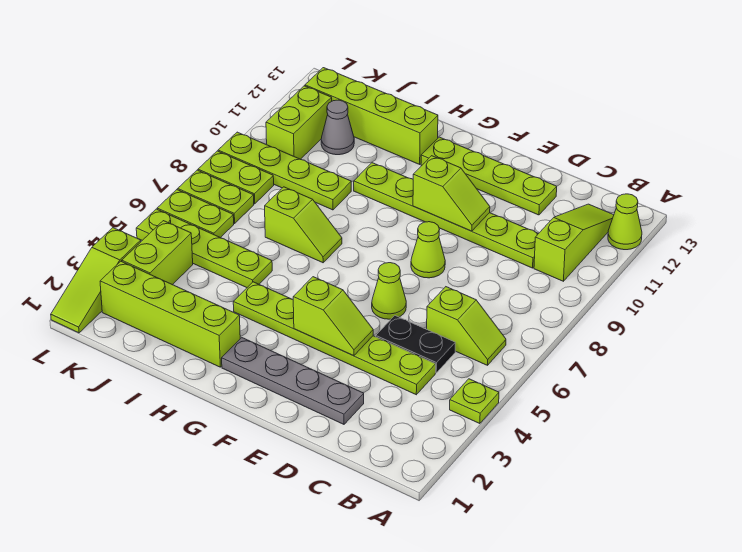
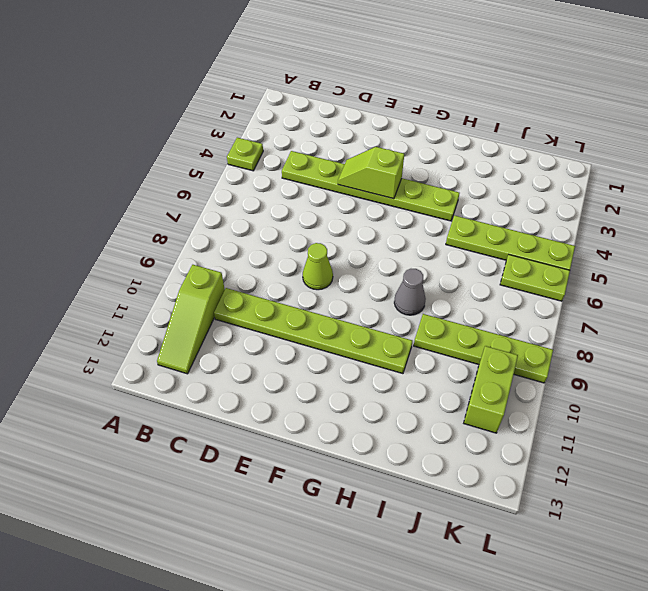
grey cone H8 level 1 -> grey cone J11 level 1
none -> lime cone A12 level 1
none -> lime slope B6:C6 level 1 top C
none -> black plate C5:D5 level 1

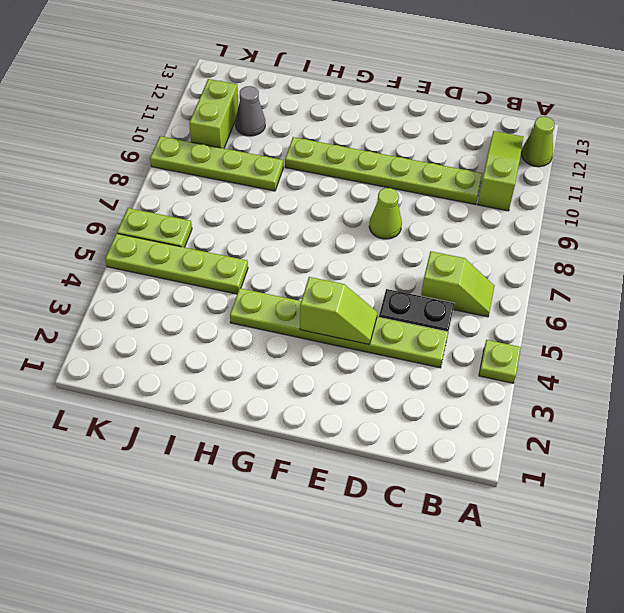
none -> grey plate D2:G2 level 1
none -> lime plate D12:G12 level 1
none -> lime cone E6 level 1

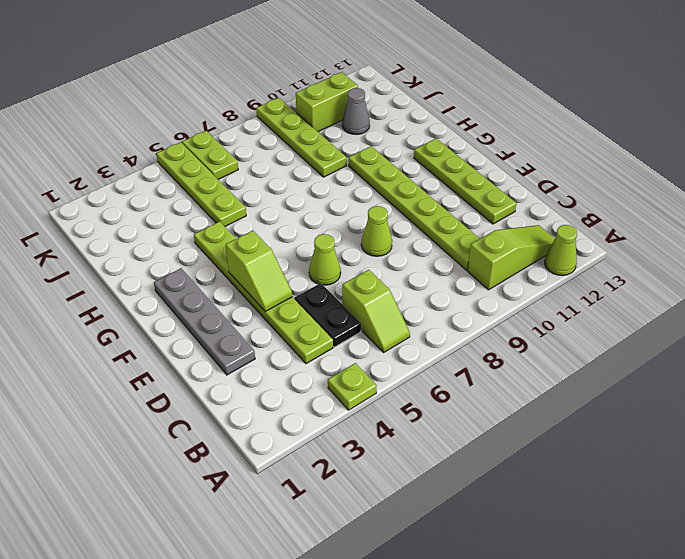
none -> lime brick H2:K2 level 1
none -> lime slope H7:I7 level 1 top I
none -> lime brick H12:K12 level 1

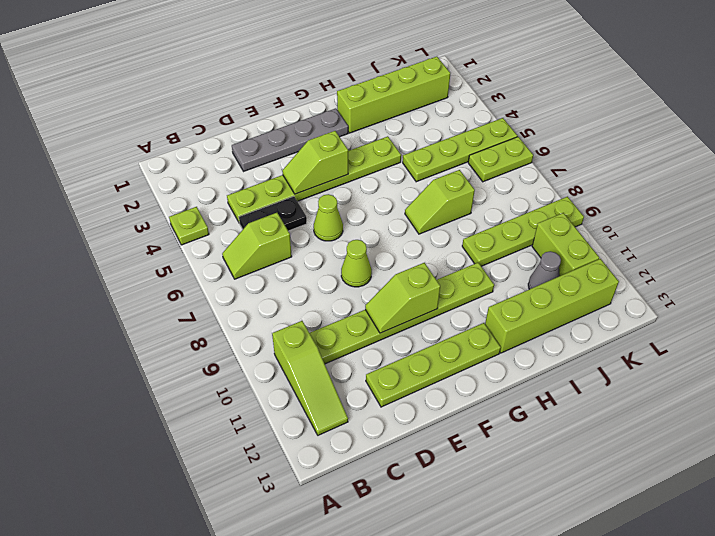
none -> lime cone A12 level 1
none -> lime brick K3:K4 level 1
none -> lime plate K7:L7 level 1

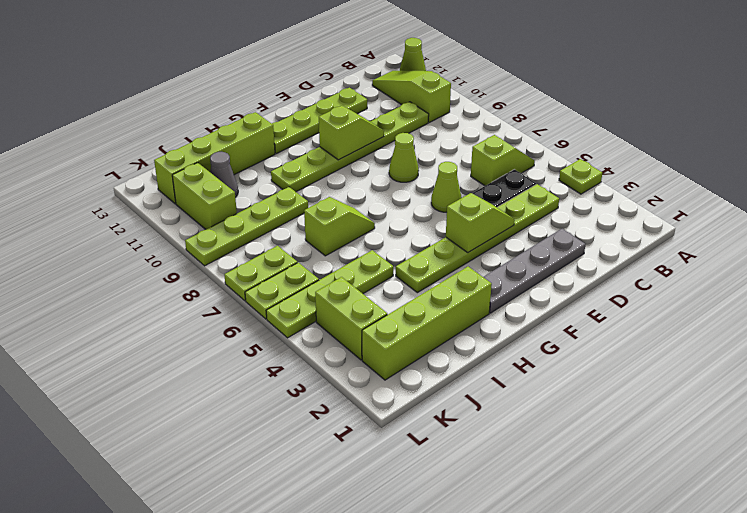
none -> lime plate K8:L8 level 1
none -> lime slope L1:L3 level 1 top 3

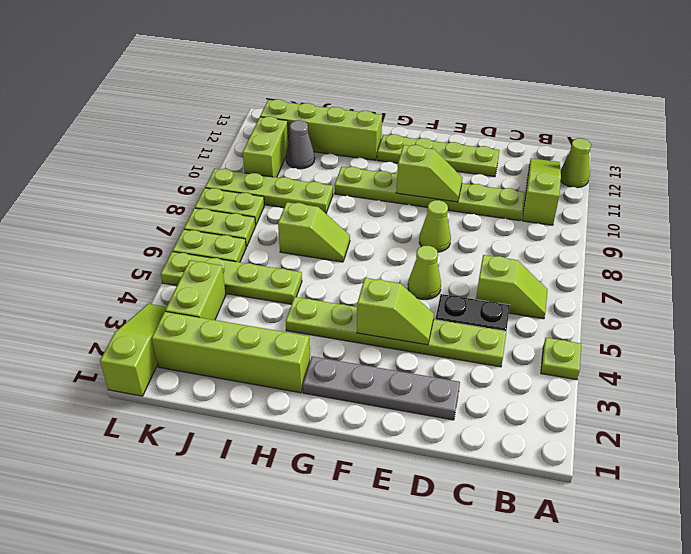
lime slope L1:L3 level 1 top 1 -> lime slope L1:L3 level 1 top 3

